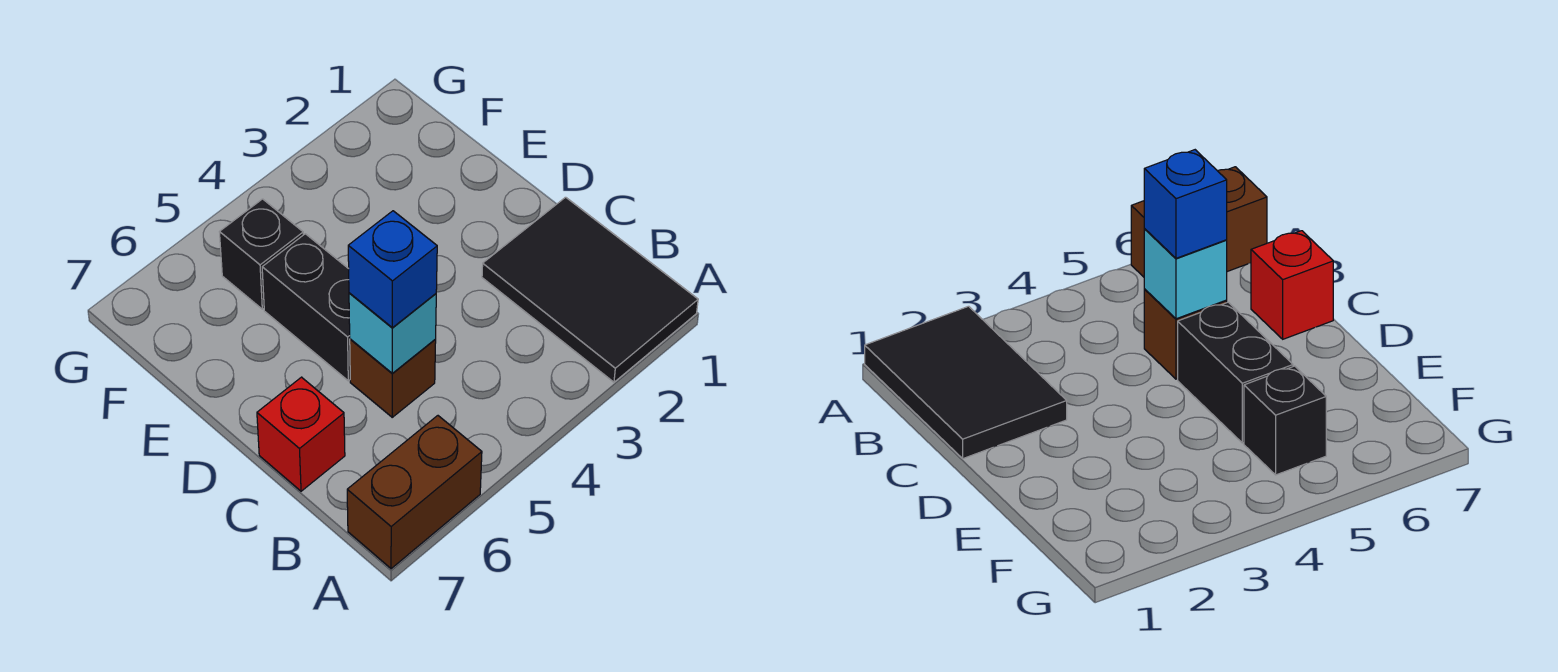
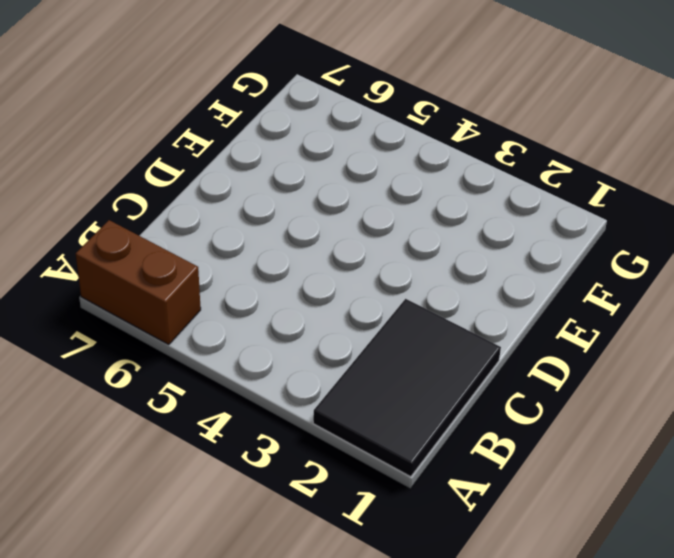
none -> brown brick C5 level 1
none -> red brick C7 level 1

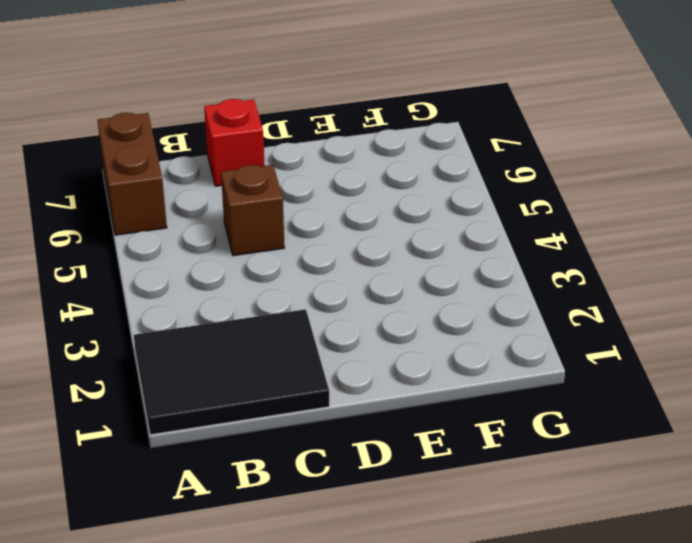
none -> black brick D5:E5 level 1
none -> black brick F5 level 1

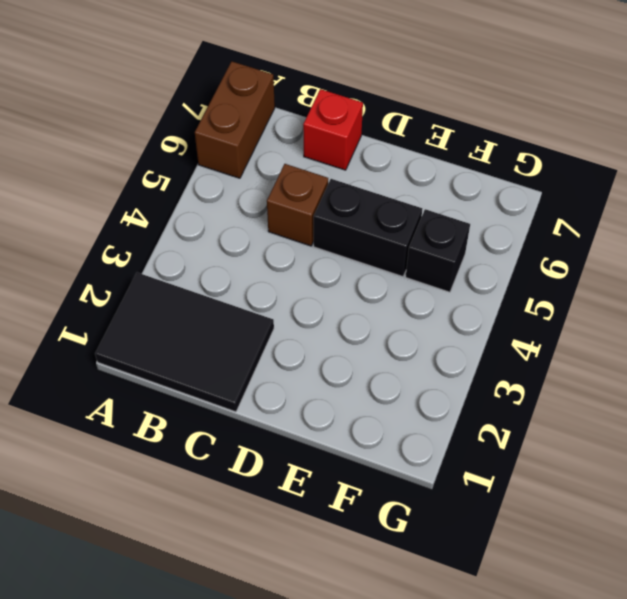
none -> cyan brick C5 level 2
none -> blue brick C5 level 3

